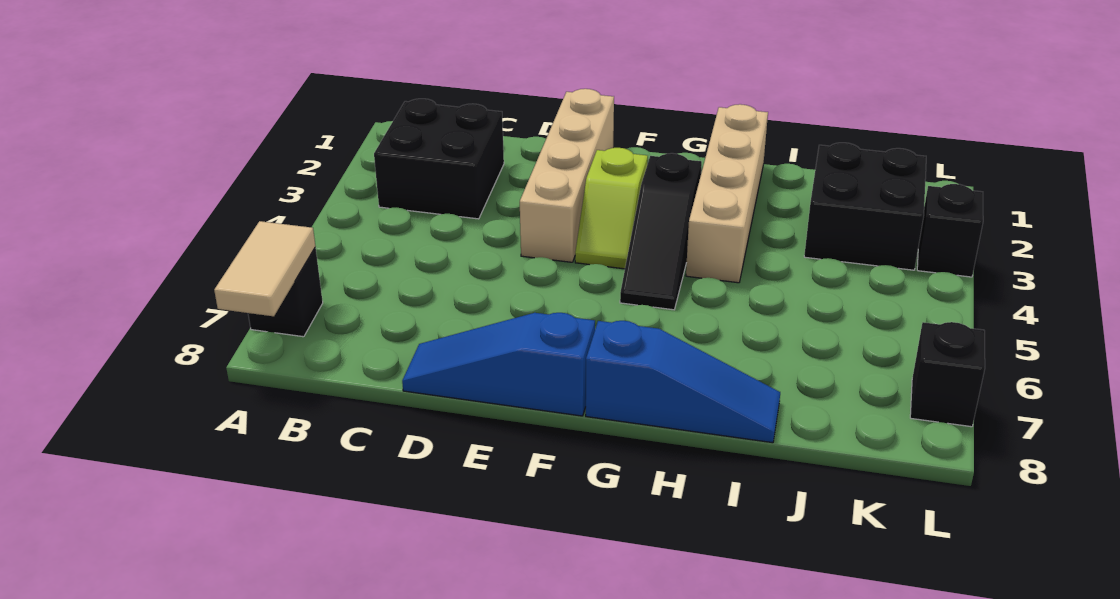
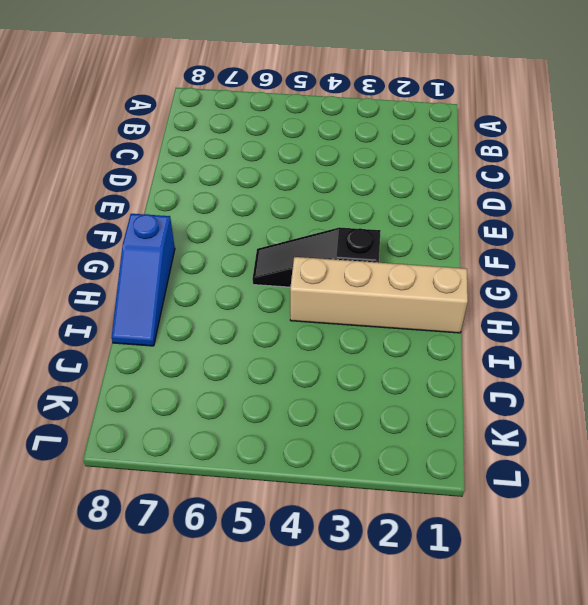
none -> black brick A7 level 1
none -> black brick B2:C3 level 1
none -> blue slope D8:F8 level 1 top F

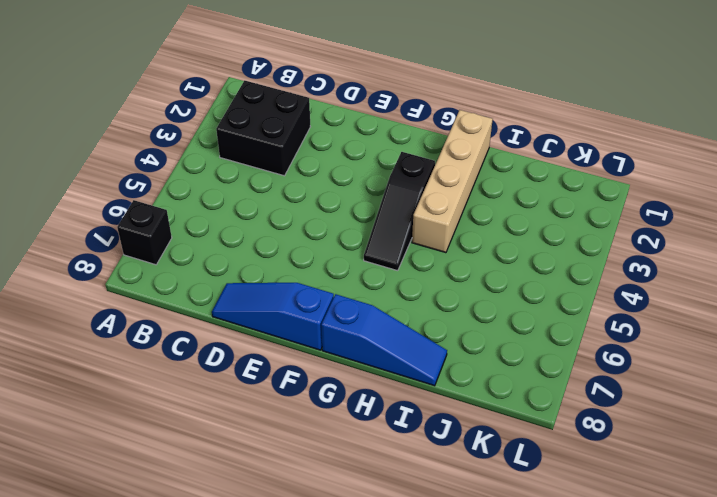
none -> tan brick E1:E4 level 1
none -> lime slope F3:F4 level 1 top 3
none -> black brick J2:K3 level 1

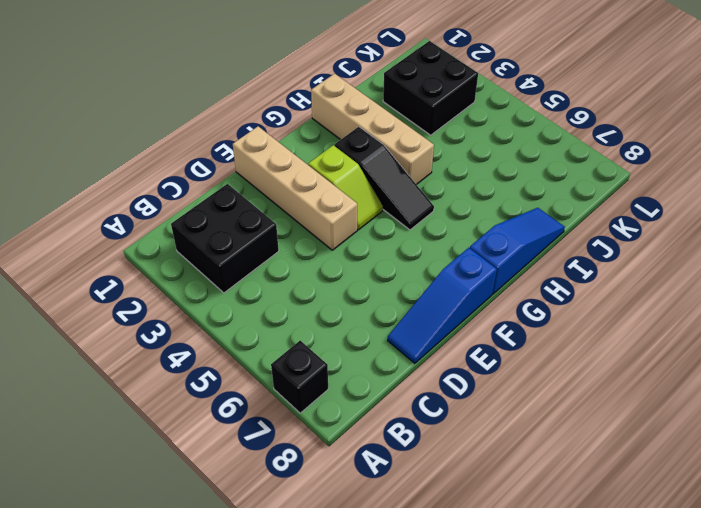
none -> black brick L3 level 1
none -> black brick L7 level 1
none -> tan tile A7:A8 level 2

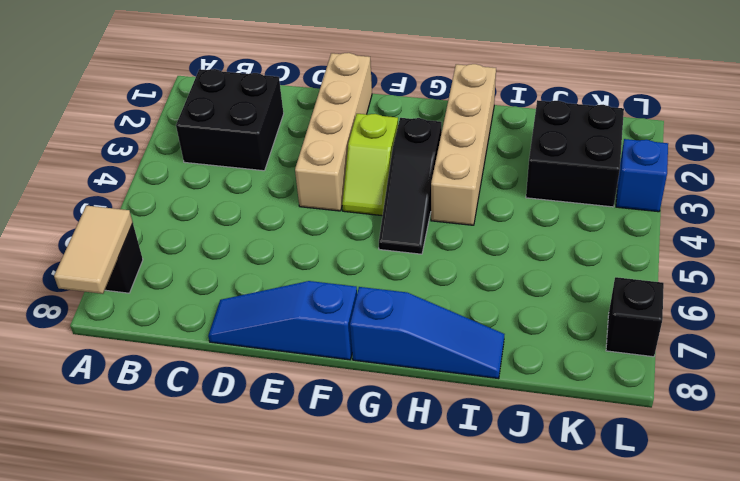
blue brick L3 level 1 -> black brick L3 level 1

